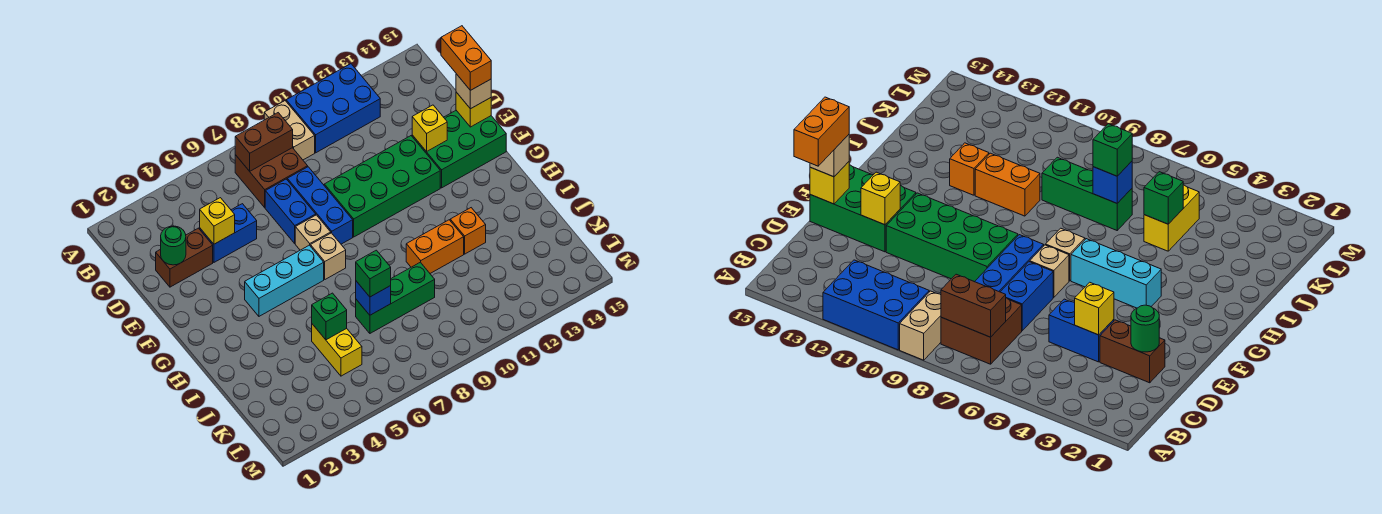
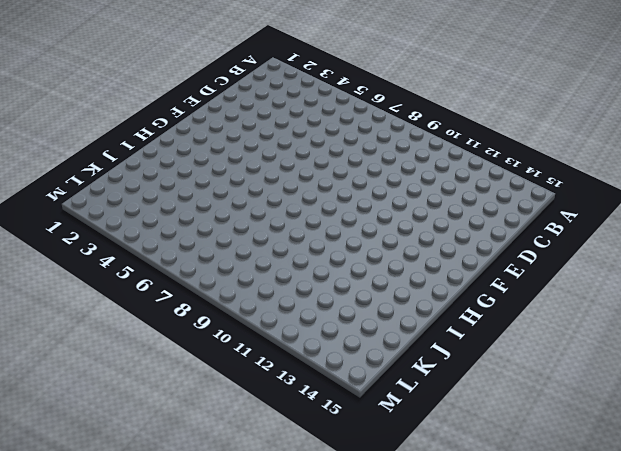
none -> tan brick A9:B9 level 1
none -> blue brick A10:B12 level 1
none -> brown brick B7:C8 level 1

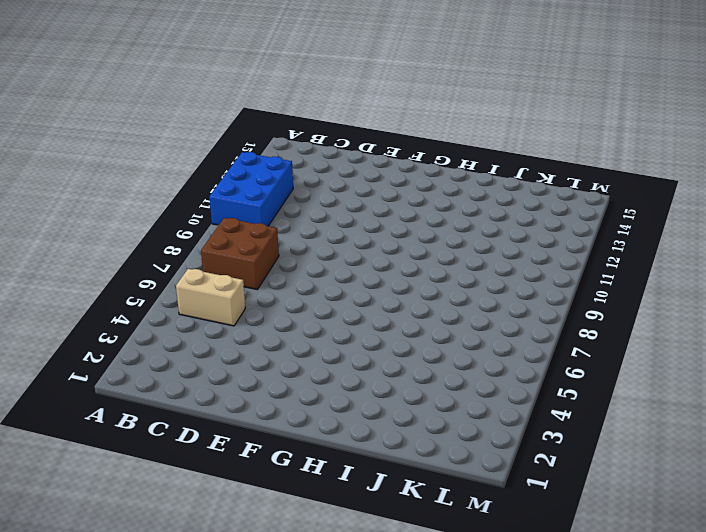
tan brick B5:C5 level 1 -> tan brick A9:B9 level 1
none -> brown brick D2:D3 level 1
none -> blue brick D4:D5 level 1
none -> blue brick D7:E7 level 1

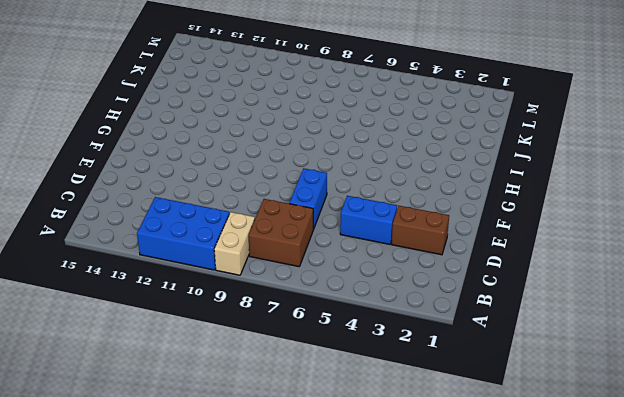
none -> blue brick D8:F8 level 1
none -> green brick E9:F12 level 1
none -> green brick E13:F15 level 1

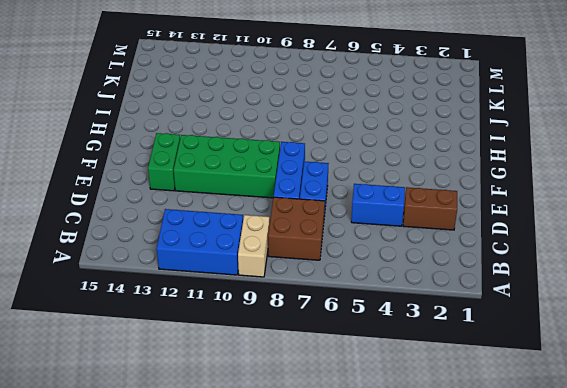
green brick E13:F13 level 1 -> green brick E13:F15 level 1
none -> tan brick F7 level 1
none -> cyan brick G4:G6 level 1
none -> tan brick G7 level 1

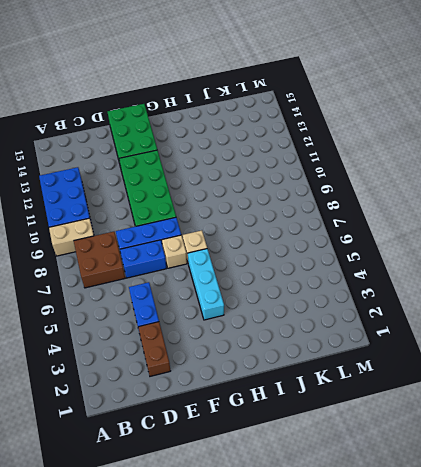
none -> orange brick I10:I11 level 1
none -> orange brick I12 level 1
none -> yellow brick J5:K5 level 1

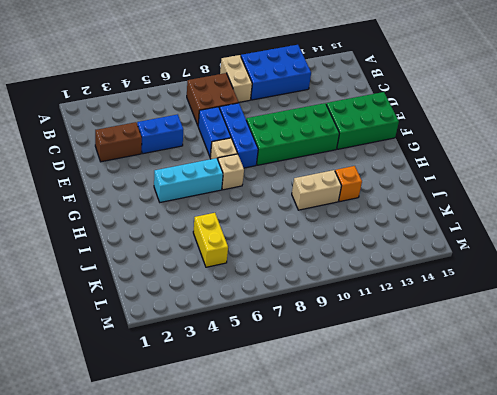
tan brick I10:I11 level 1 -> orange brick I10:I11 level 1
none -> green brick J7:J9 level 1
none -> brown brick B7:B8 level 2
none -> green round brick D2 level 2

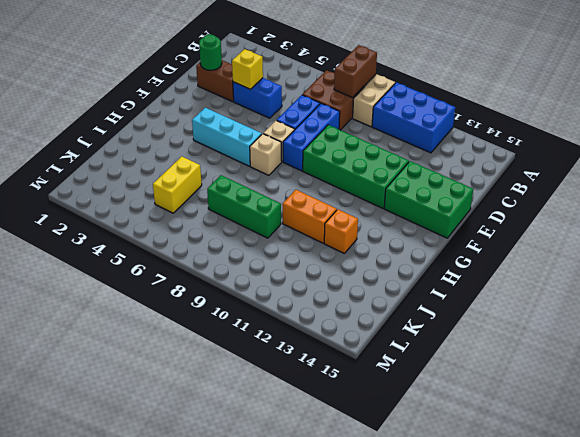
brown brick A8:B8 level 2 -> brown brick B7:B8 level 2
none -> yellow brick E13 level 2
none -> yellow brick E15 level 2
none -> green brick J5 level 2

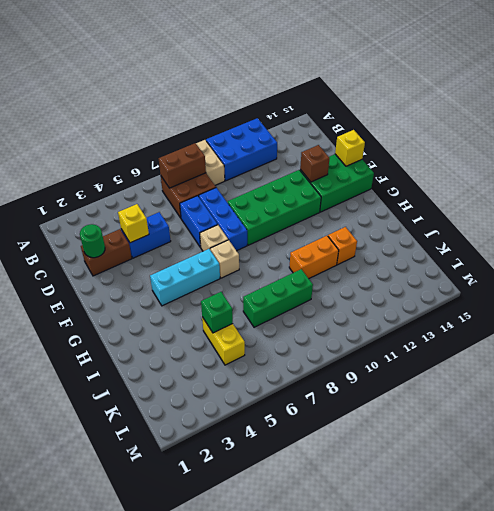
brown brick E13 level 2 -> yellow brick E13 level 2
none -> blue brick J7 level 2
none -> tan brick E15 level 3
none -> green brick J7 level 3

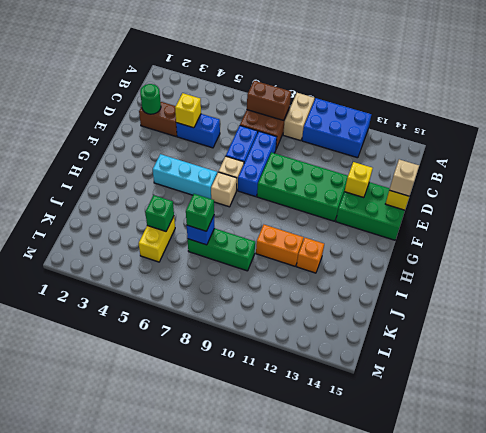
none -> orange brick D15:E15 level 4

